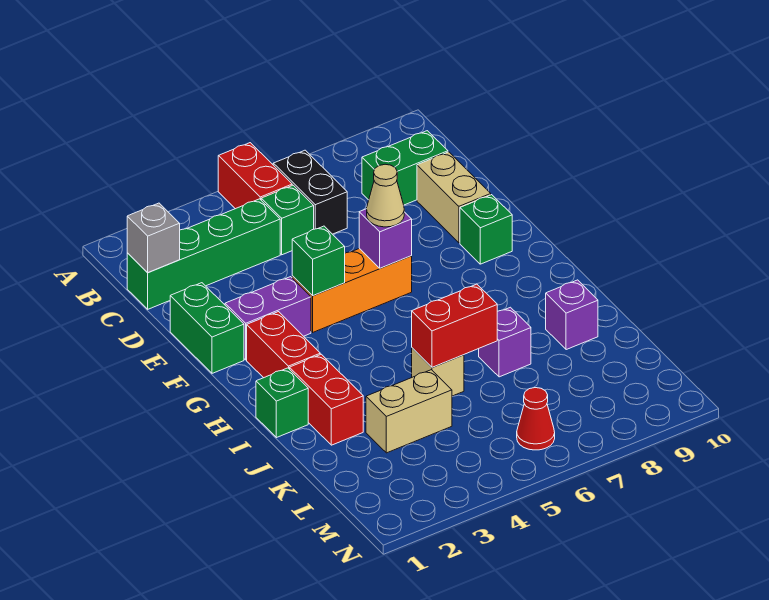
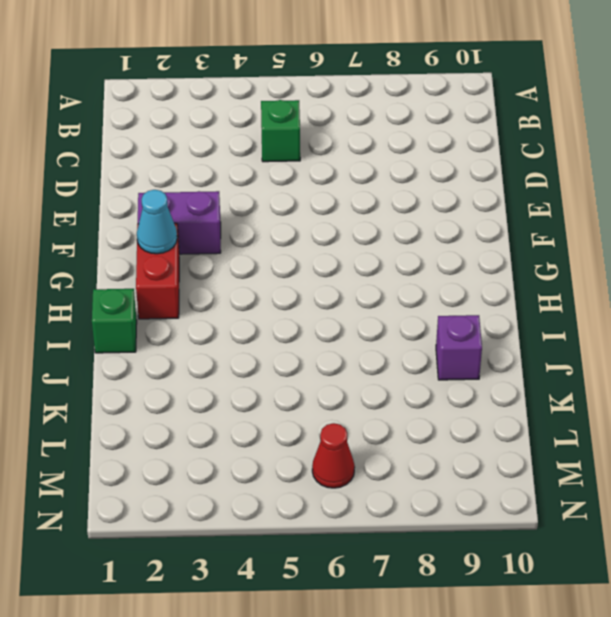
cyan cone G2 level 2 -> none
none -> red brick A5:B5 level 1
none -> black brick B6:C6 level 1
none -> green brick C1:C4 level 1

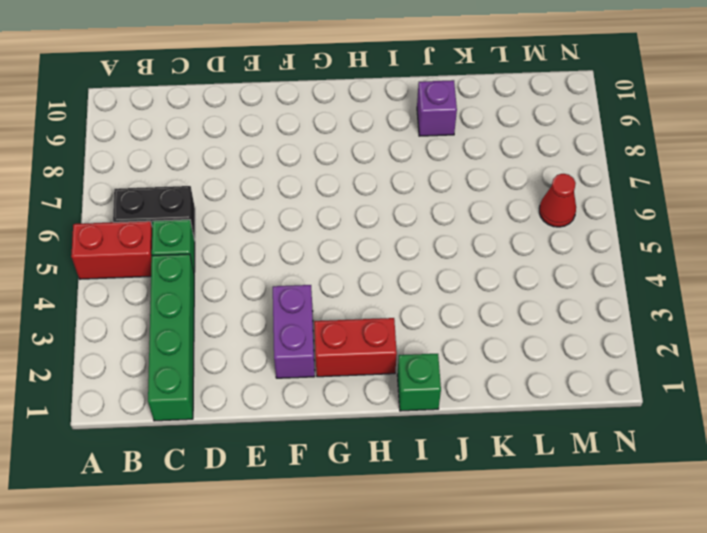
none -> green brick C8:C9 level 1
none -> tan brick D9:E9 level 1
none -> green brick E1:F1 level 1

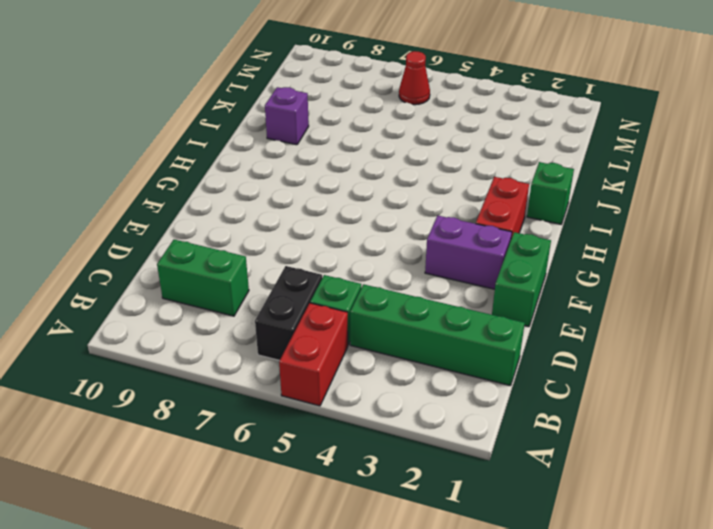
none -> tan brick D9:E9 level 1
none -> orange brick F4:F6 level 1
none -> green brick F9 level 1

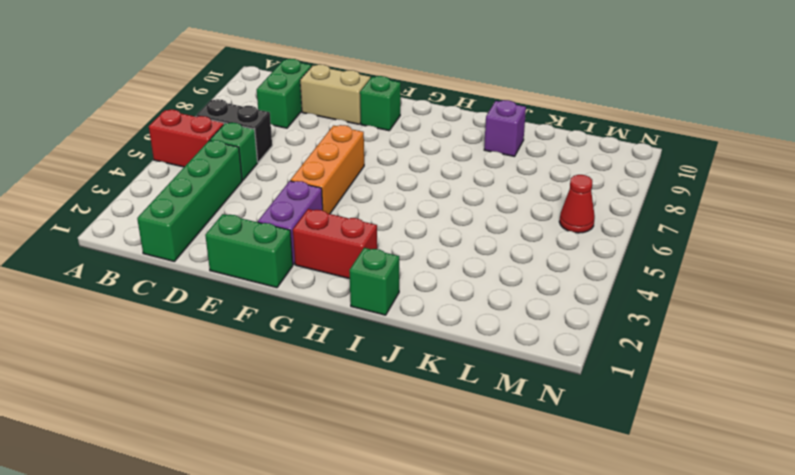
none -> red brick I2:J2 level 1
none -> tan brick J5 level 1
none -> purple brick J7 level 1

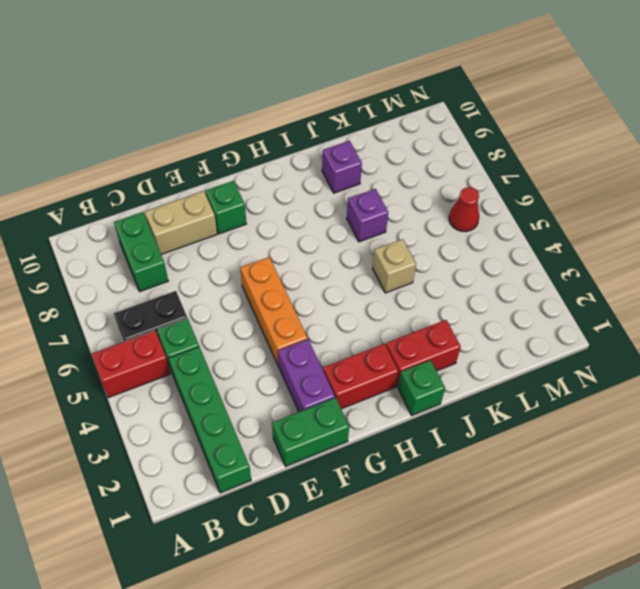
none -> tan brick K3:K4 level 1
none -> grey brick C1 level 2
none -> green brick F4 level 2

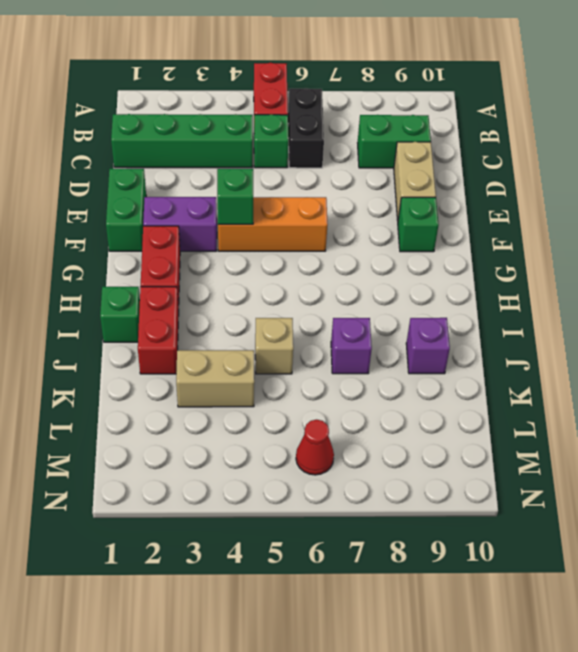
none -> grey brick C1 level 2
none -> purple brick F6 level 2
none -> red brick J5:J6 level 2

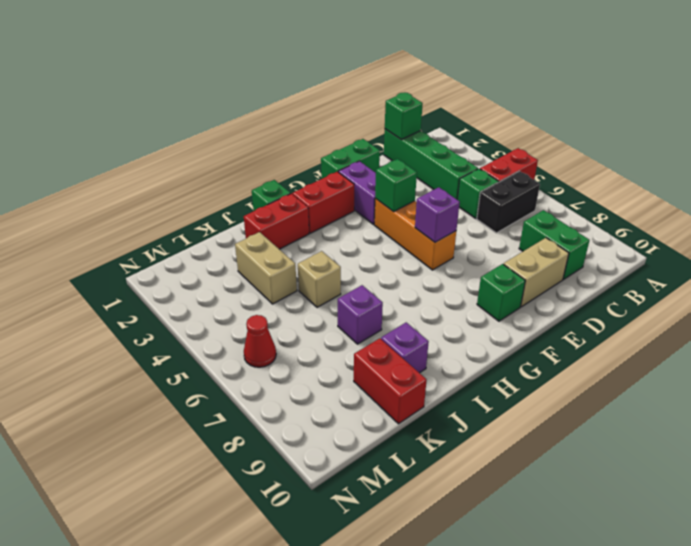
green brick C1 level 2 -> grey brick C1 level 2
red brick K9:K10 level 1 -> red brick J5:J6 level 2
none -> tan cone F6 level 3

